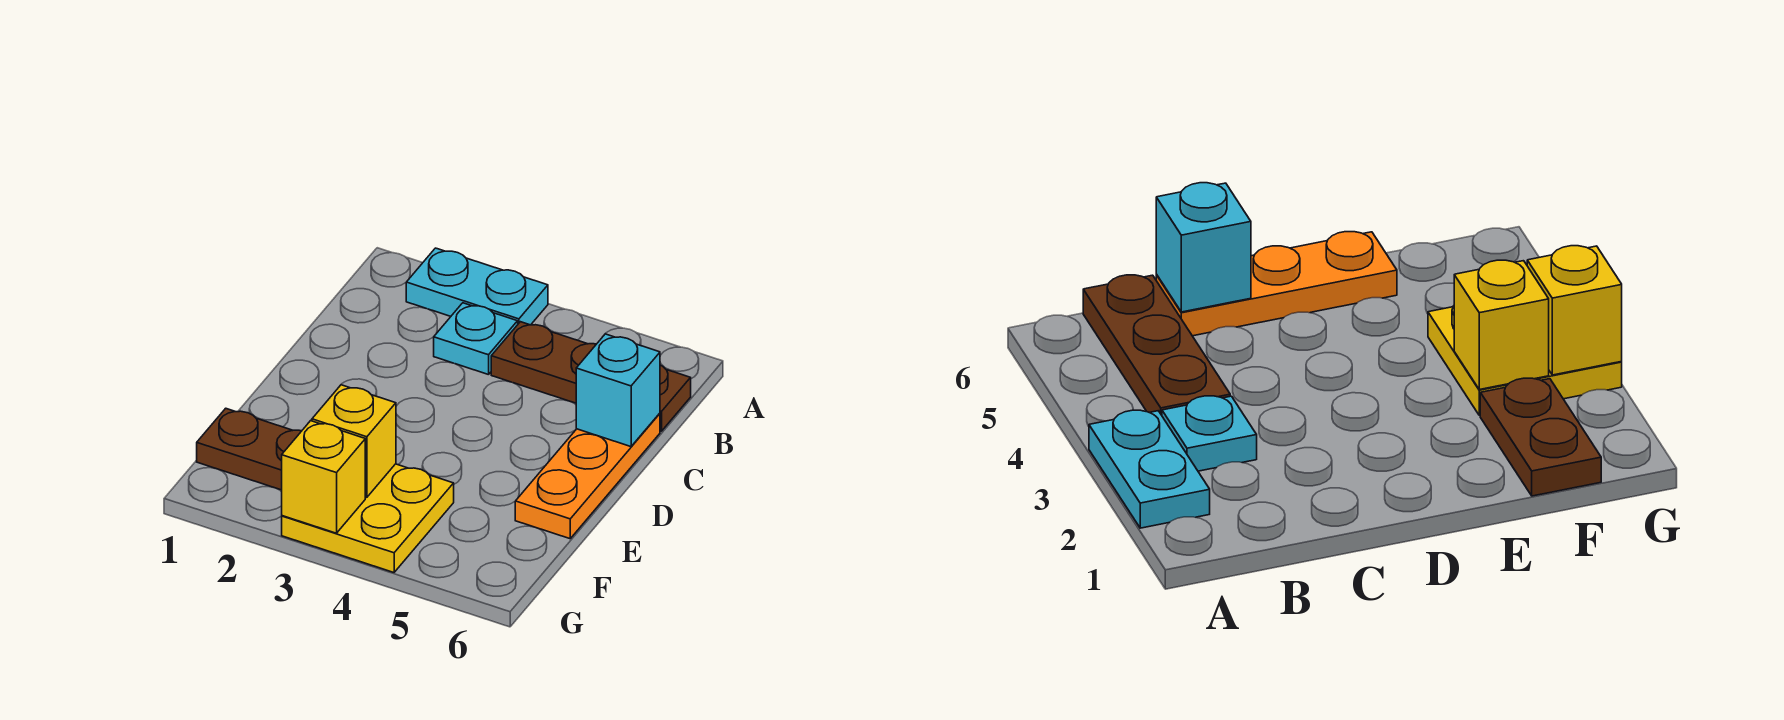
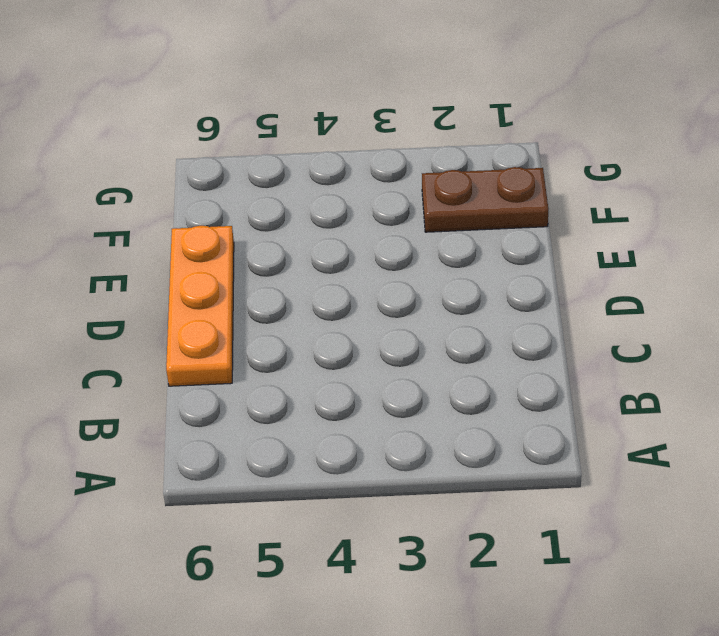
none -> cyan plate A2:A3 level 1
none -> cyan plate B3 level 1

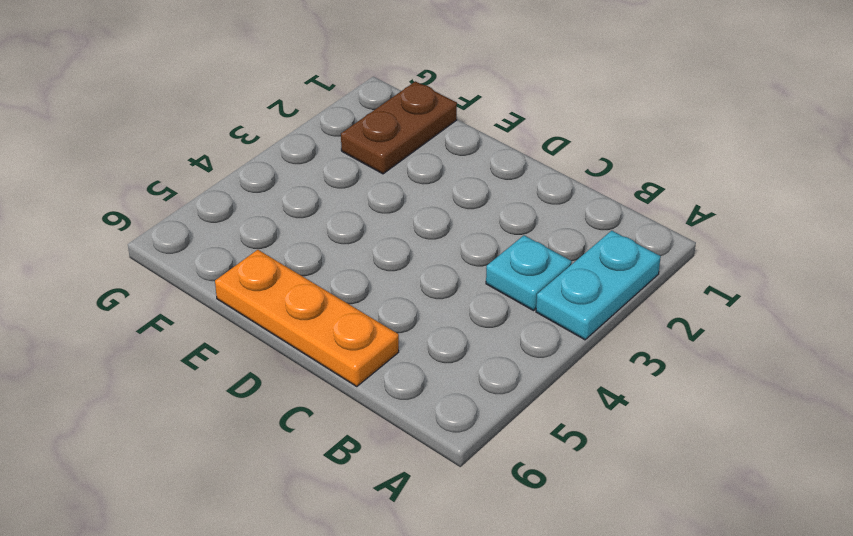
none -> brown plate B4:B6 level 1
none -> yellow plate F3:G4 level 1

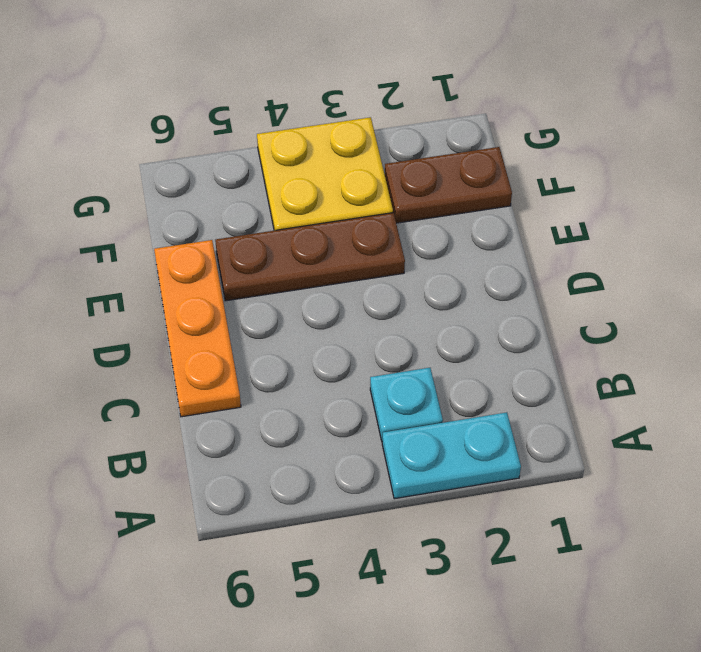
brown plate E3:E5 level 1 -> brown plate B4:B6 level 1
none -> cyan brick C6 level 2
none -> yellow brick F3 level 2

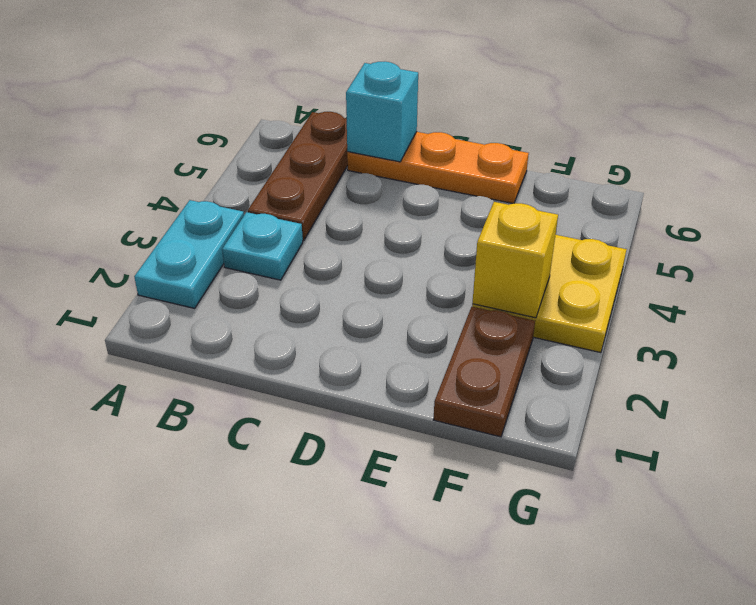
none -> yellow brick G3 level 2

